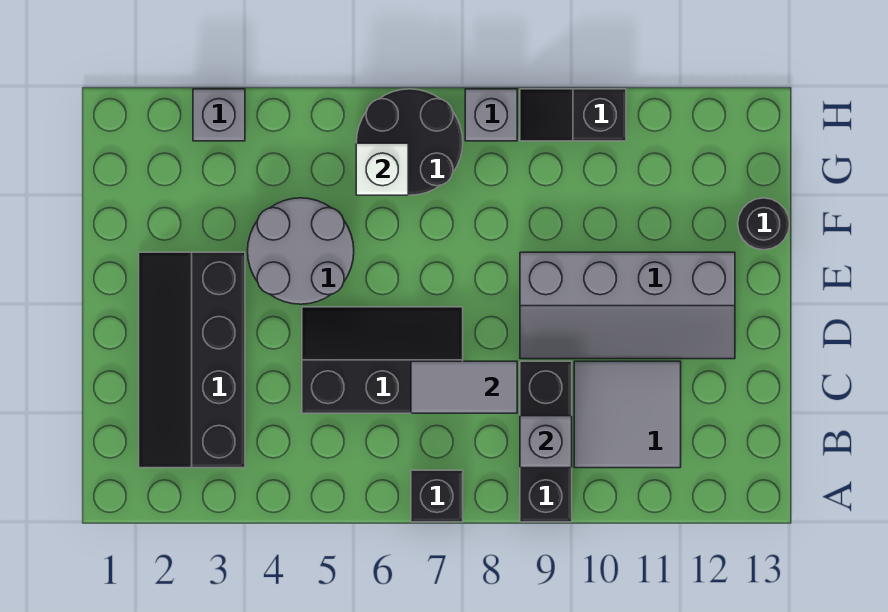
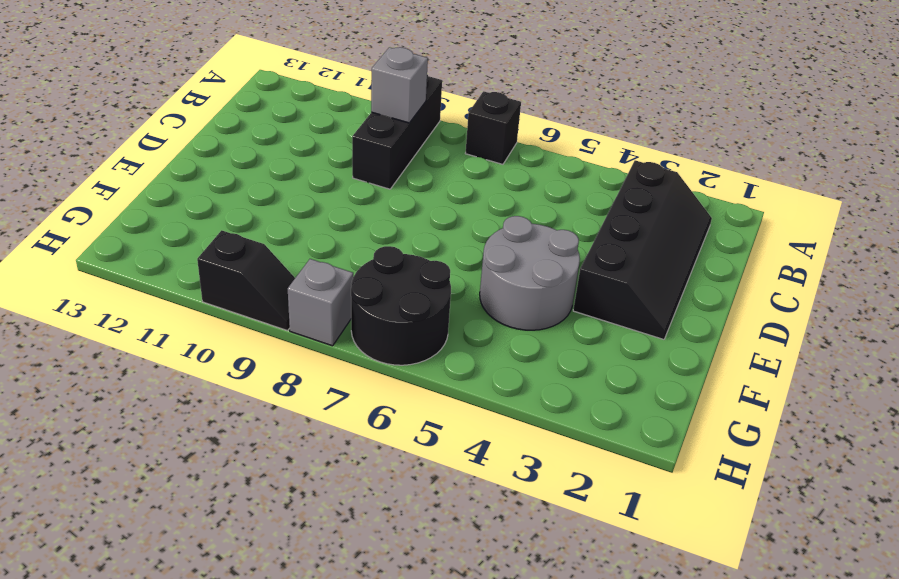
none -> grey tile B10:C11 level 1
none -> black slope C5:D7 level 1 top C
none -> grey slope D9:E12 level 1 top E

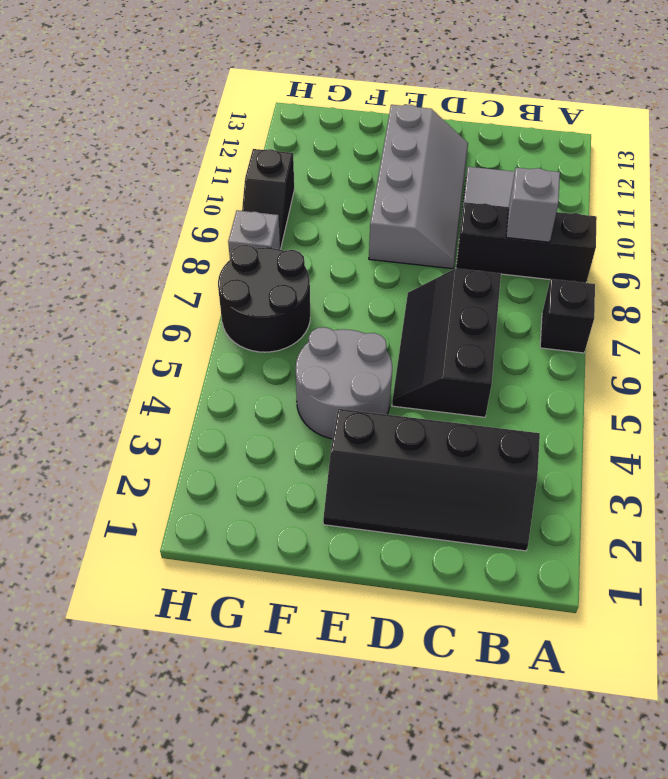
none -> black round brick F13 level 1
none -> grey brick H3 level 1
none -> grey tile C7:C8 level 2

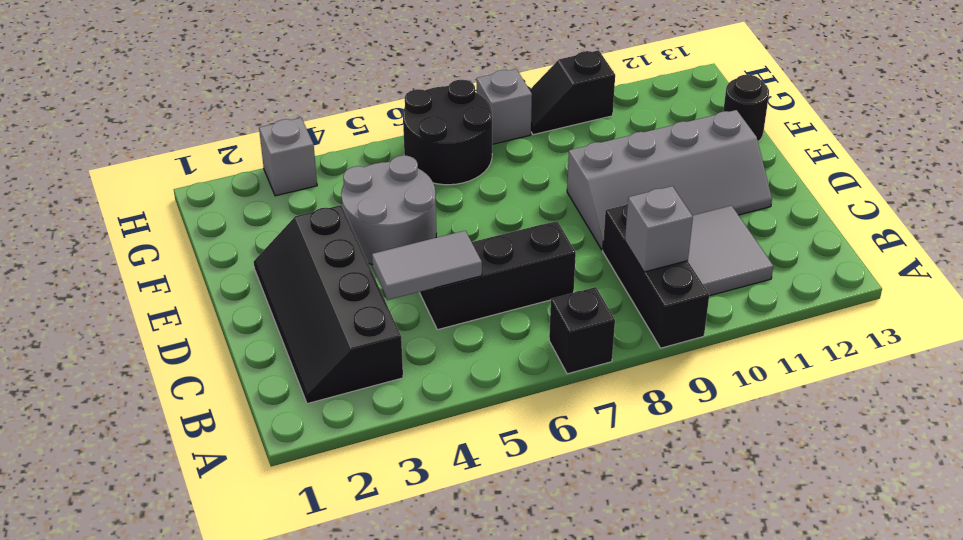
grey tile C4:C5 level 2 -> grey tile C7:C8 level 2
none -> white brick G6 level 2

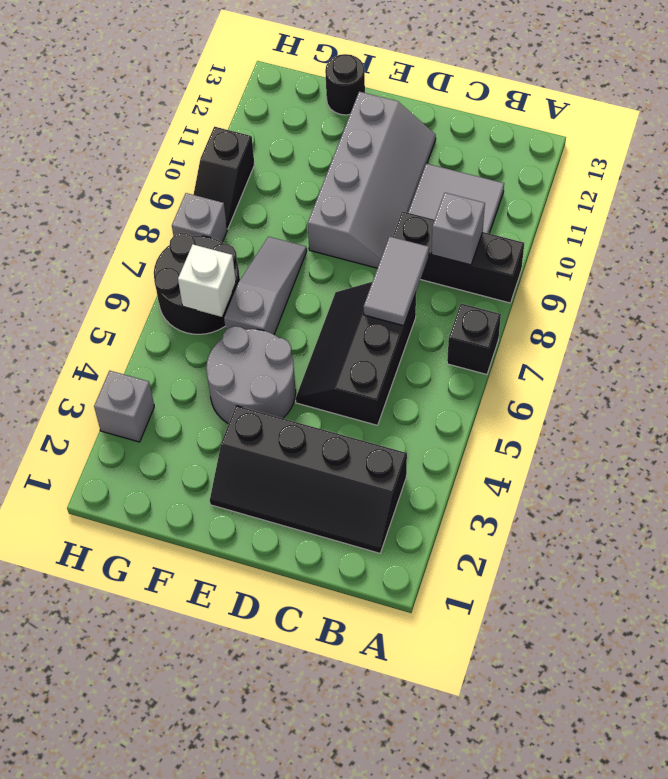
grey slope F6:F8 level 1 top 6 -> none

